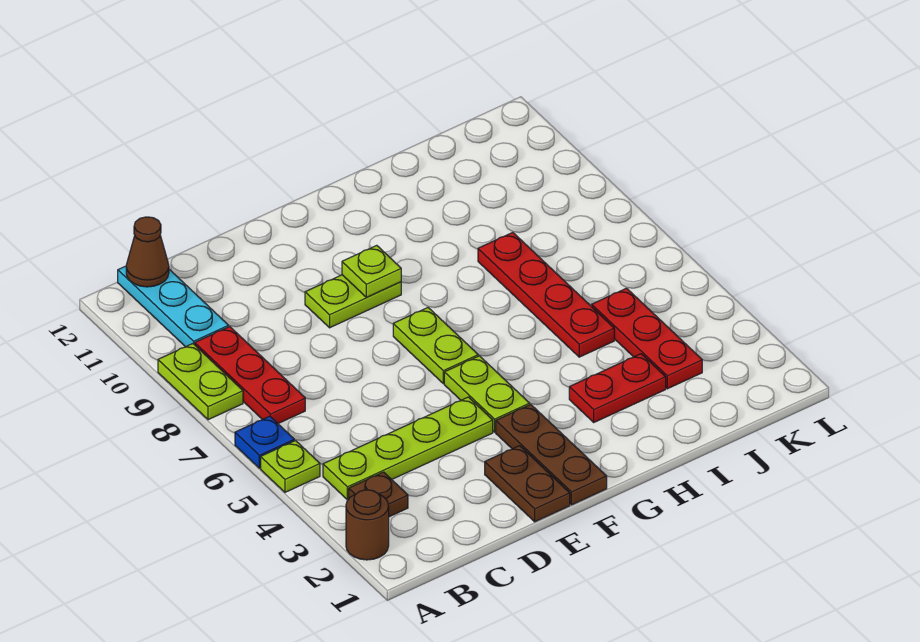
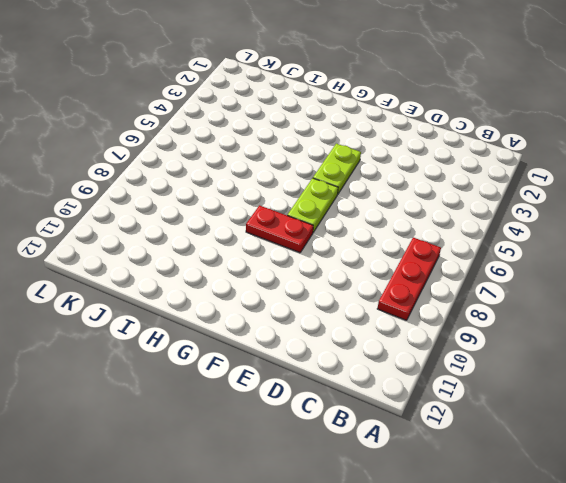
red plate F8:G8 level 1 -> red plate H3:I3 level 1
none -> brown round brick A2 level 1
none -> lime plate A5 level 1
none -> blue plate A6 level 1

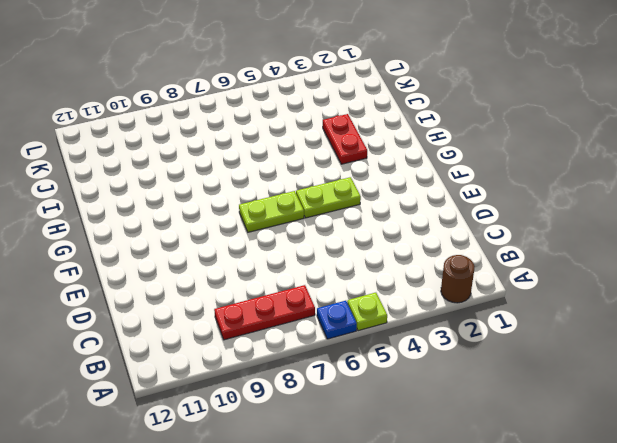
none -> lime plate A8:A9 level 1
none -> brown plate B3 level 1
none -> lime plate B4:E4 level 1

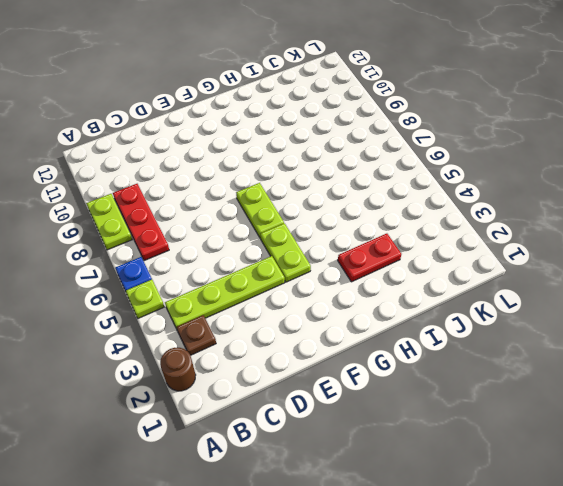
none -> cyan plate B10:B12 level 1
none -> brown plate E1:E2 level 1
none -> lime plate E9:F9 level 1

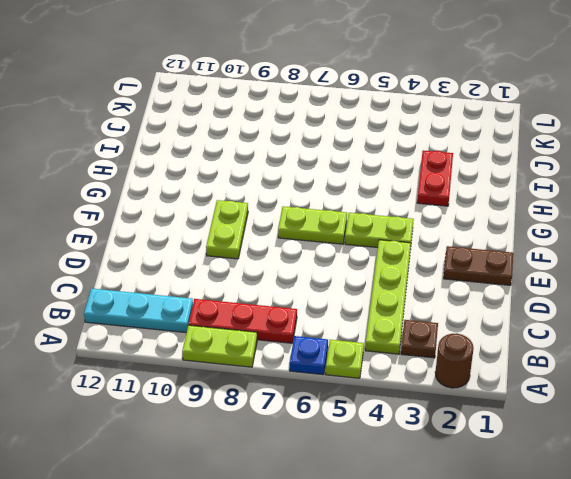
none -> brown plate F1:F3 level 1
none -> red plate I5:I8 level 1
none -> red plate J3:J5 level 1

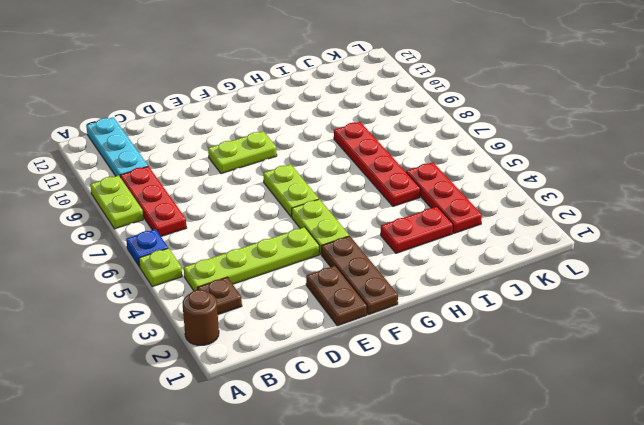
none -> brown cone B12 level 2
none -> lime plate F9 level 2

